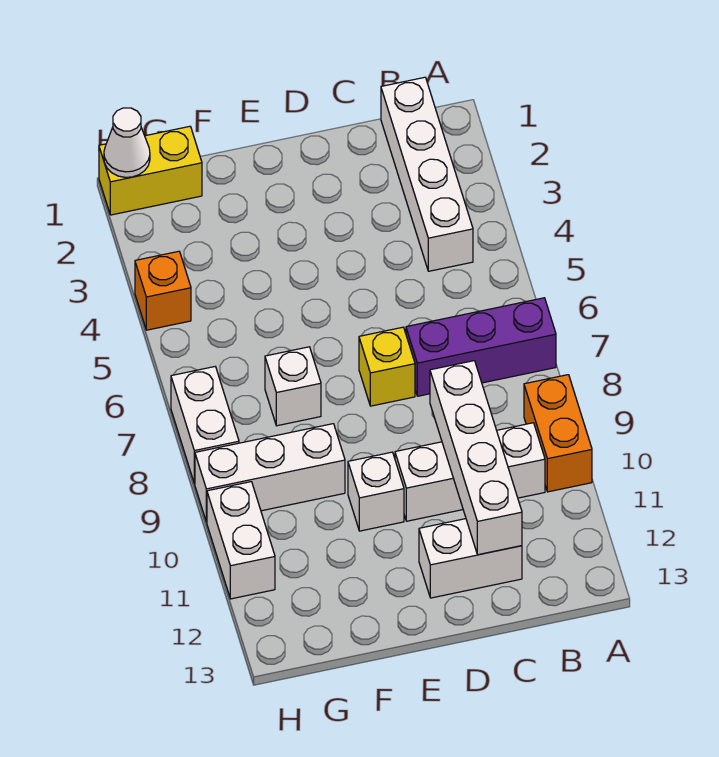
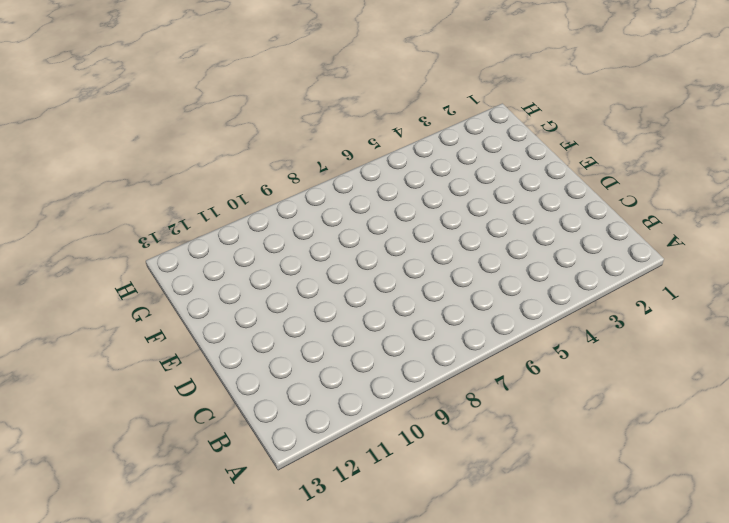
none -> purple brick A7:C7 level 1
none -> orange brick A9:A10 level 1
none -> white brick B1:B4 level 1

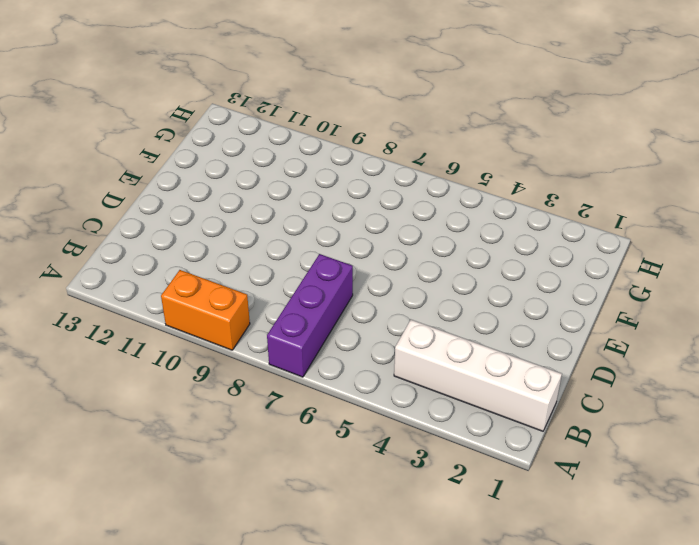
none -> white brick B10:D10 level 1
none -> white brick C12:D12 level 1
none -> yellow brick D7 level 1

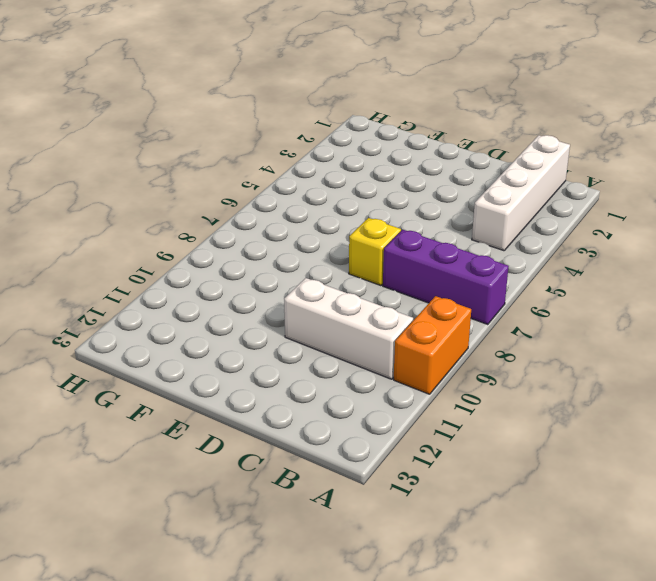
none -> white brick C12:D12 level 1
none -> white brick E10 level 1
none -> white brick F7 level 1

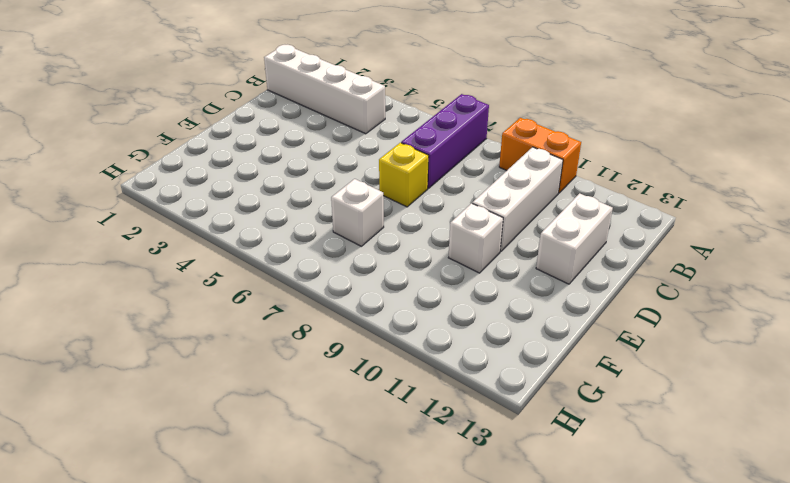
none -> white brick F9:H9 level 1
none -> yellow brick G1:H1 level 1
none -> orange brick H4 level 1

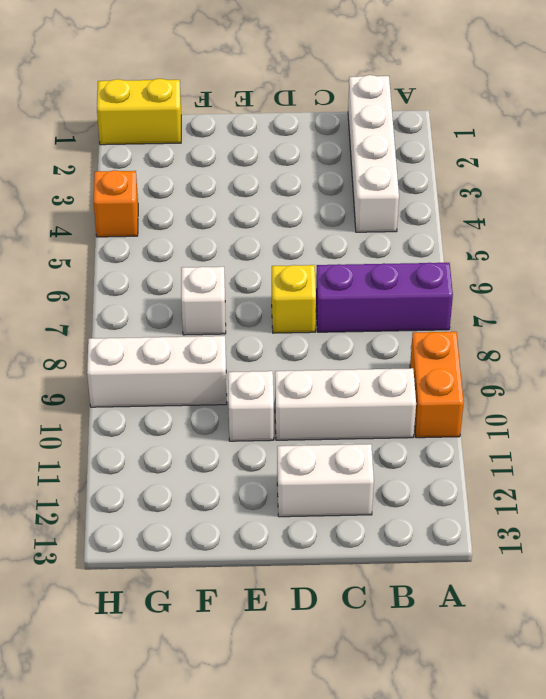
none -> white brick H7:H8 level 1
none -> white brick H10:H11 level 1
none -> white brick C9:C12 level 2

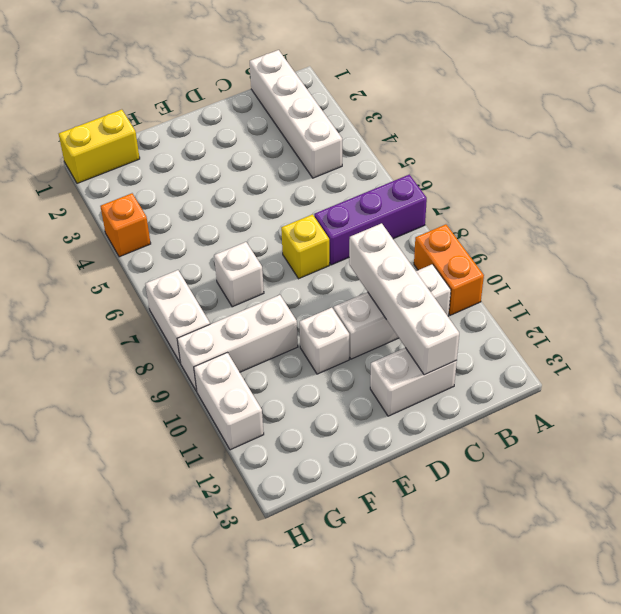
none -> white cone H1 level 2

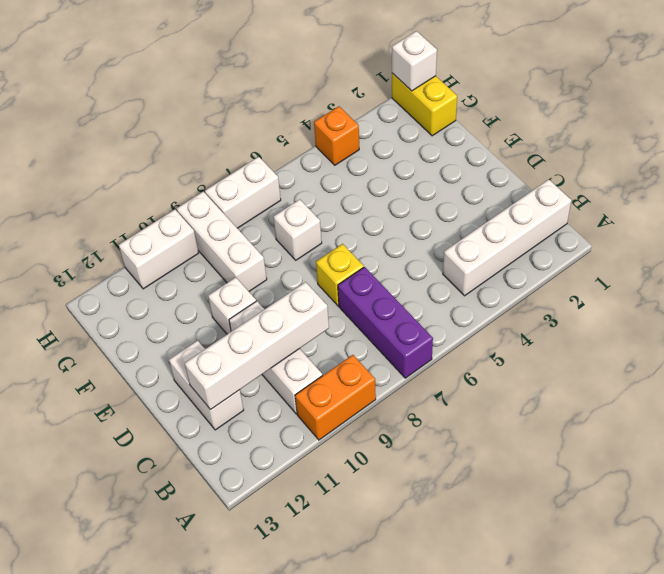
white brick H1 level 2 -> white cone H1 level 2

